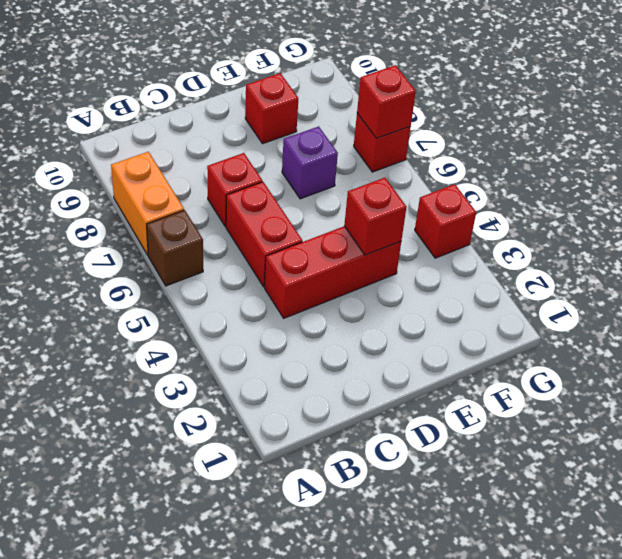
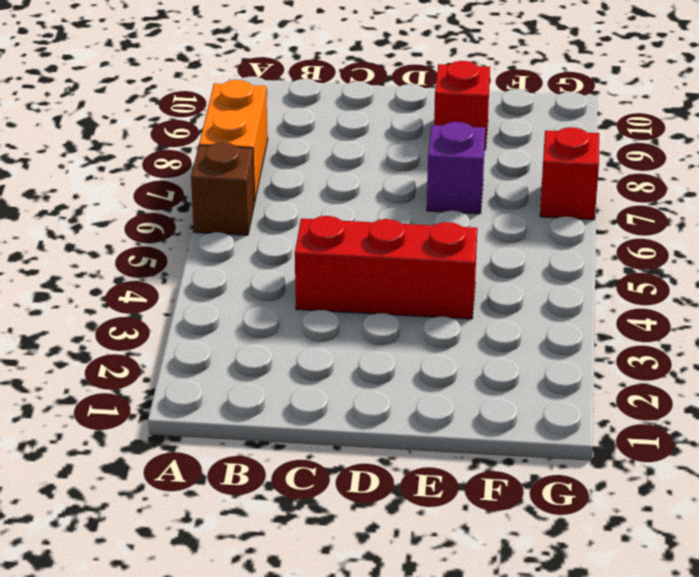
none -> red brick C5:C6 level 1
none -> red brick C7 level 1

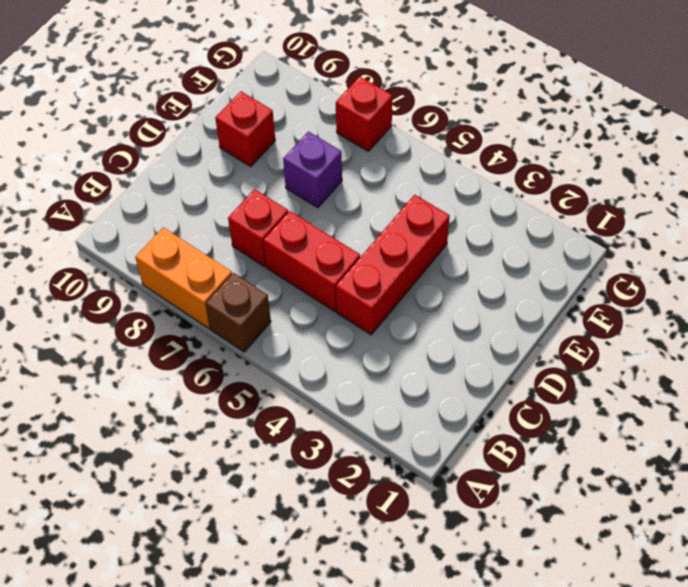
none -> red brick G4 level 1
none -> red brick E4 level 2

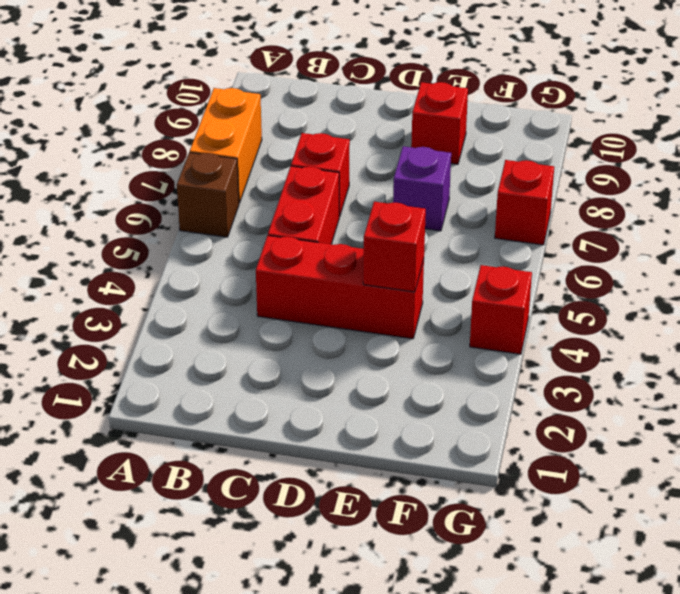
none -> red brick G7 level 2

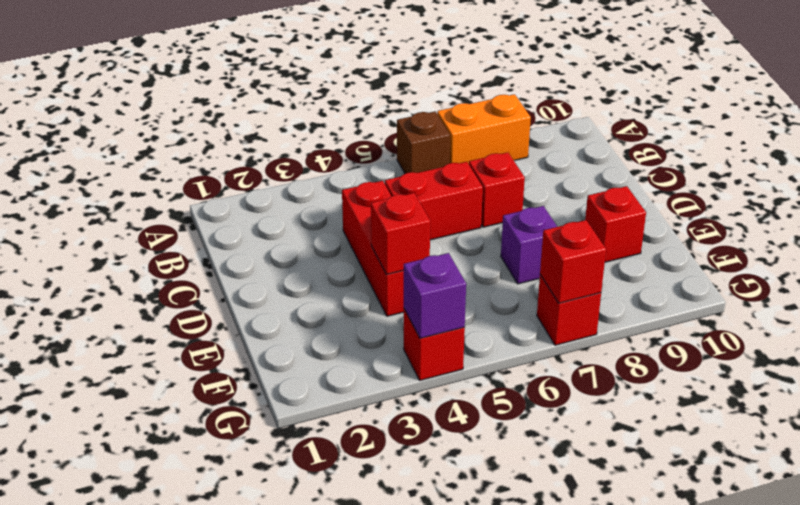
purple brick G4 level 2 -> none

